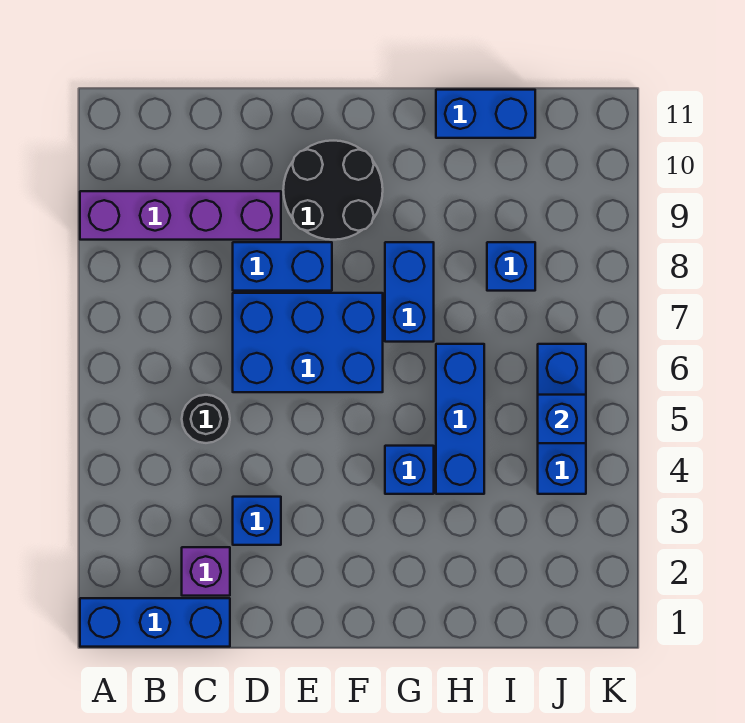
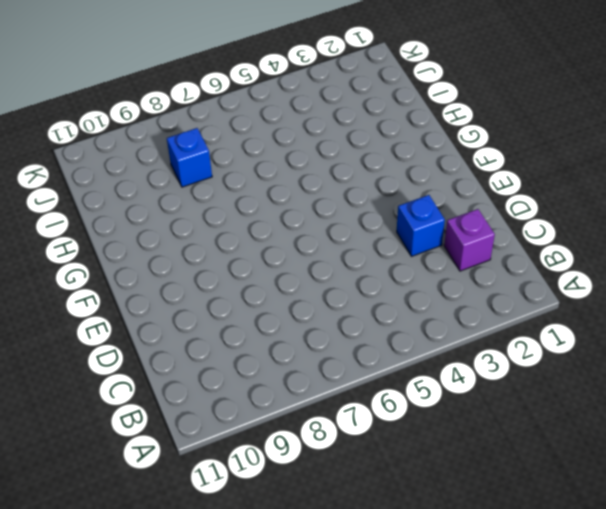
none -> blue brick A1:C1 level 1
none -> purple brick A9:D9 level 1
none -> black round brick C5 level 1

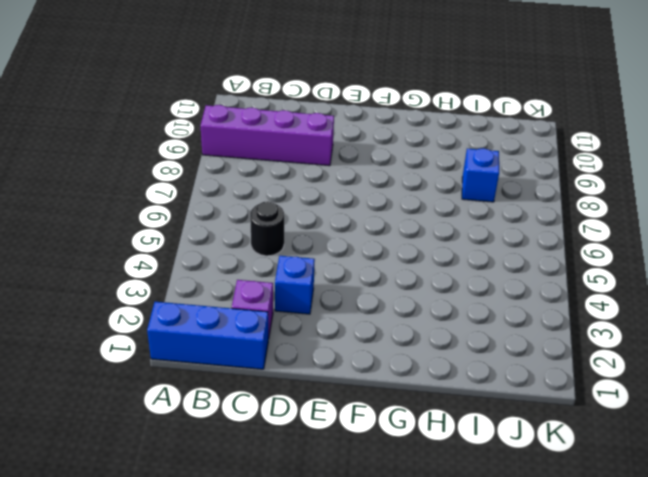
none -> blue brick D6:F7 level 1
none -> blue brick D8:E8 level 1
none -> black round brick E9:F10 level 1

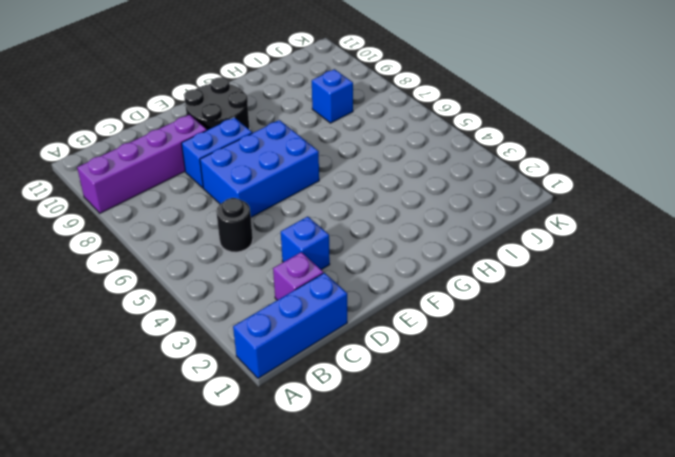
none -> blue brick G4 level 1
none -> blue brick G7:G8 level 1
none -> blue brick H4:H6 level 1

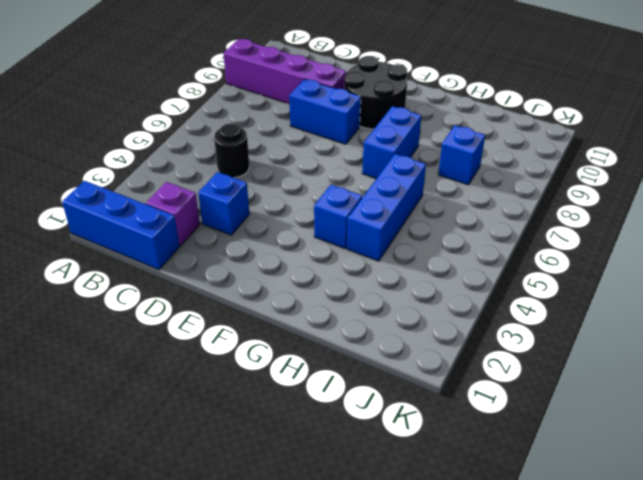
none -> blue brick D6:F7 level 1
none -> blue brick H11:I11 level 1
none -> blue brick J4:J6 level 1

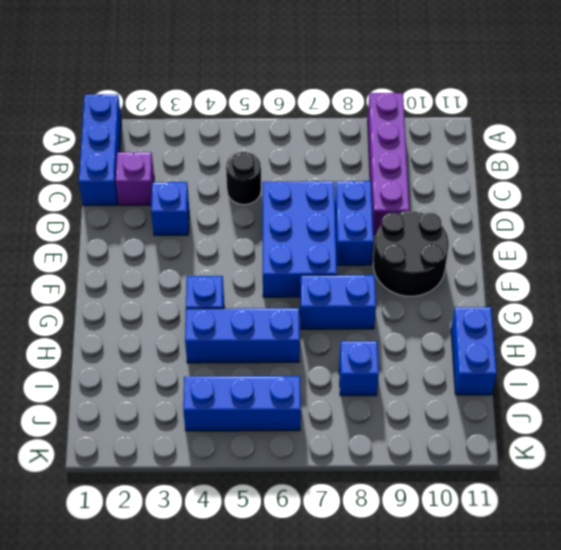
none -> blue brick J5 level 2

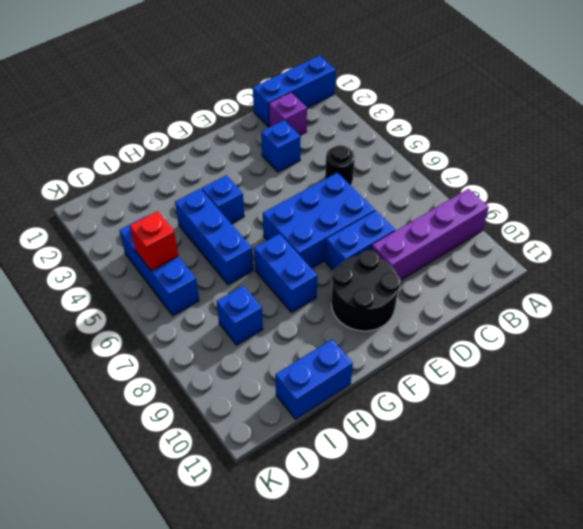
red brick J5 level 2 -> blue brick J5 level 2

